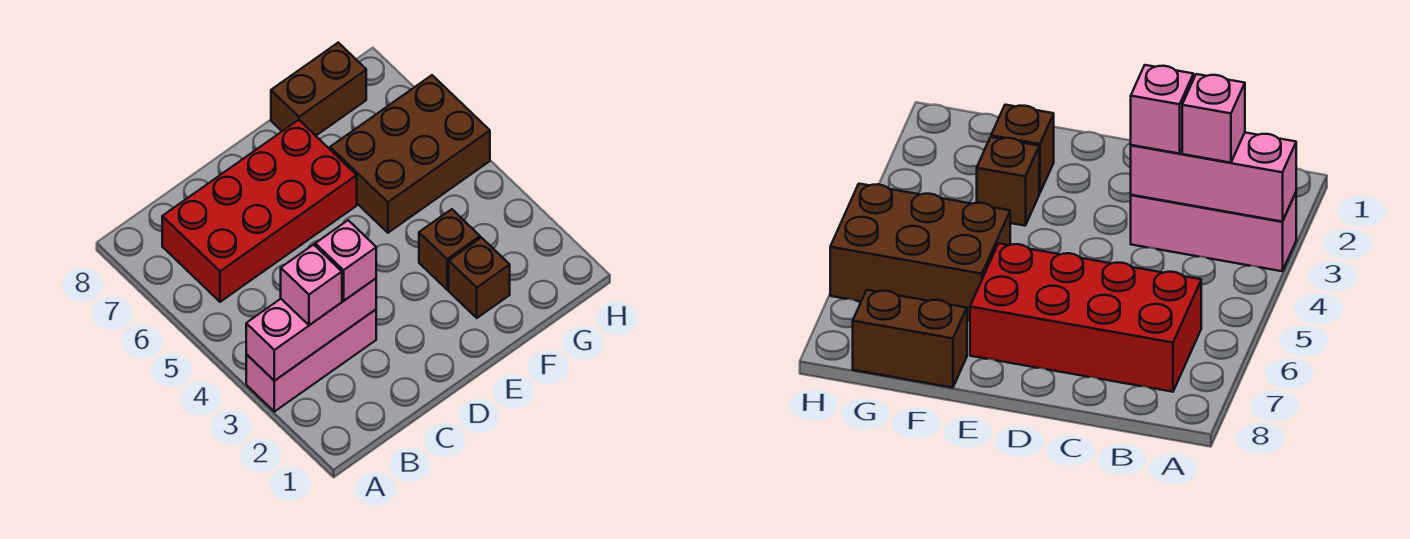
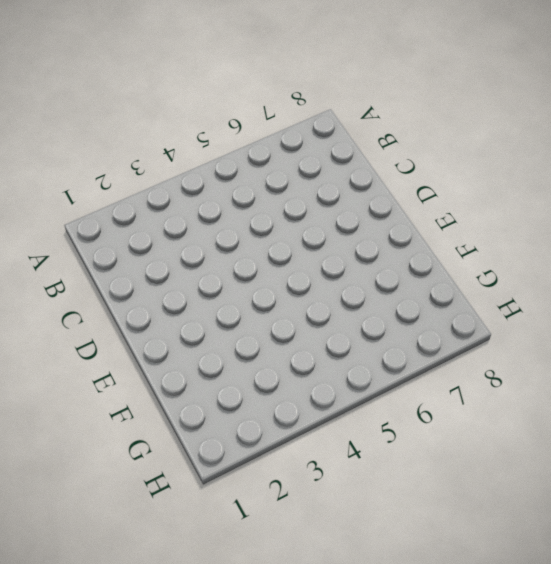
none -> pink brick A3:C3 level 1
none -> red brick B6:E7 level 1

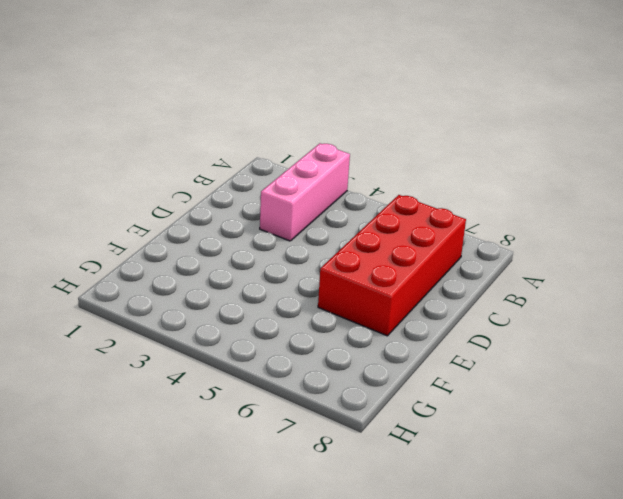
none -> brown brick F2 level 1
none -> brown brick F3 level 1

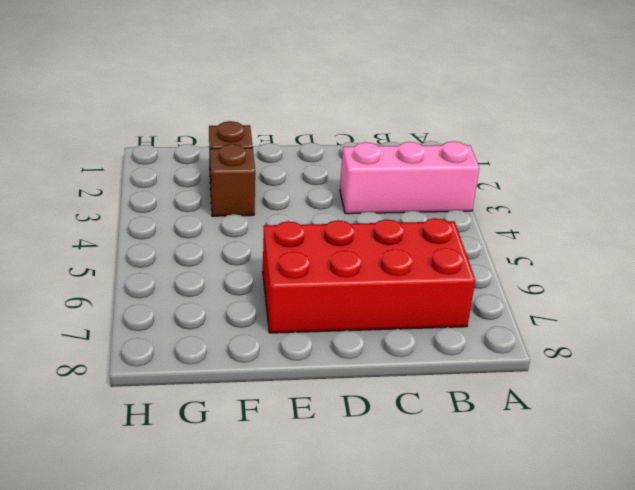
none -> brown brick F5:H6 level 1
none -> brown brick F8:G8 level 1

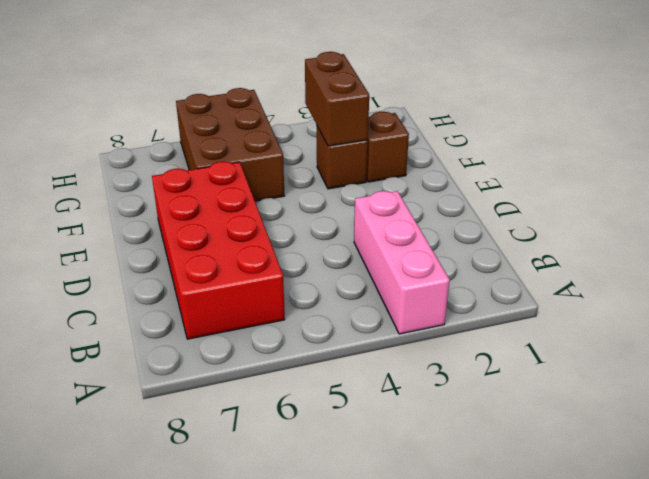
brown brick F3:G3 level 2 -> brown brick F8:G8 level 1
none -> pink brick A3:C3 level 2
none -> pink brick B3 level 3

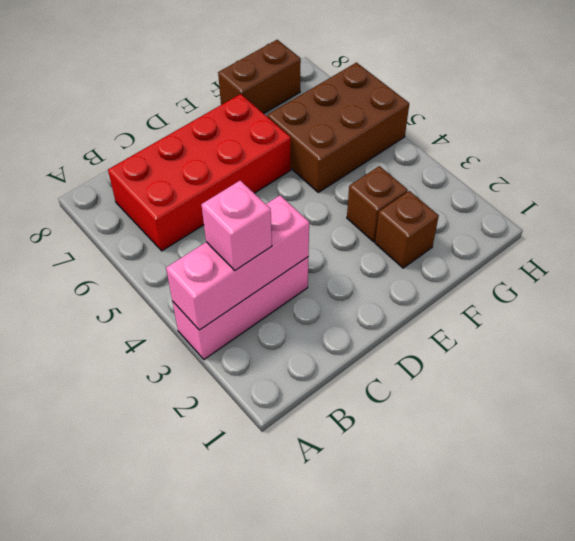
none -> pink brick C3 level 3

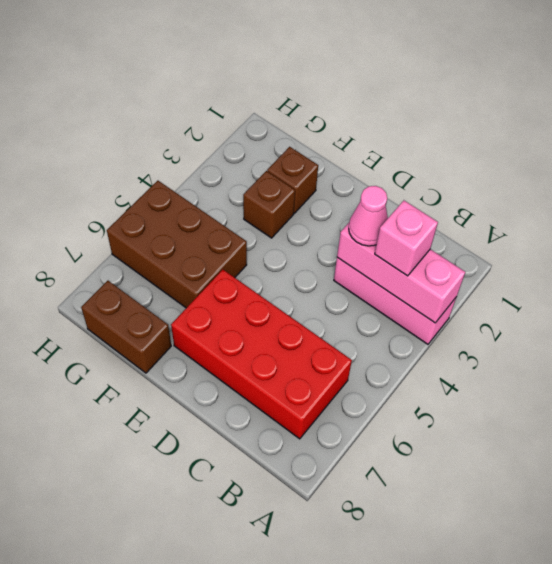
pink cone C3 level 3 -> pink brick C3 level 3

